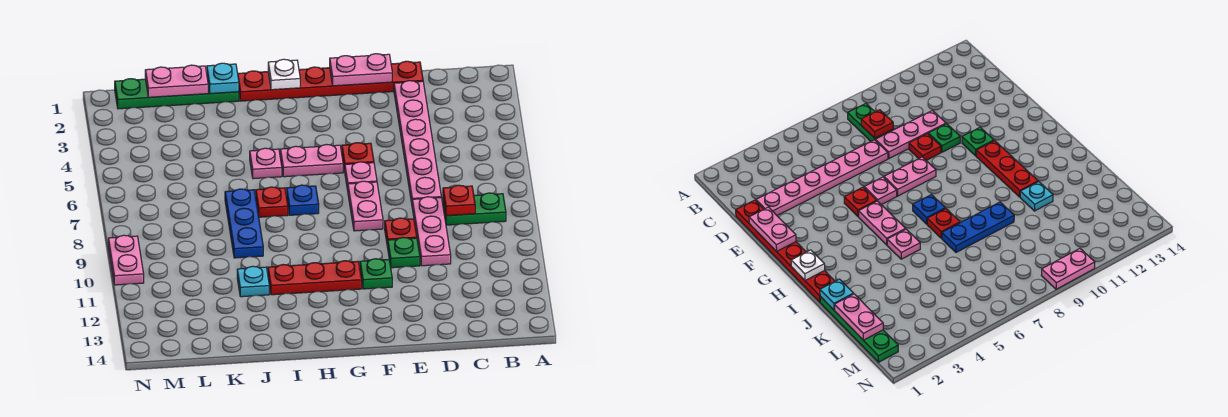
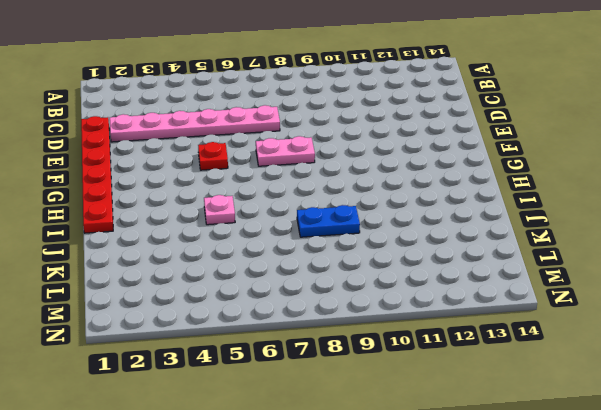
blue plate J8:J9 level 1 -> blue plate J7:J9 level 1
none -> green plate B8:C8 level 1
none -> pink plate D8:D10 level 1
none -> red plate E9 level 1

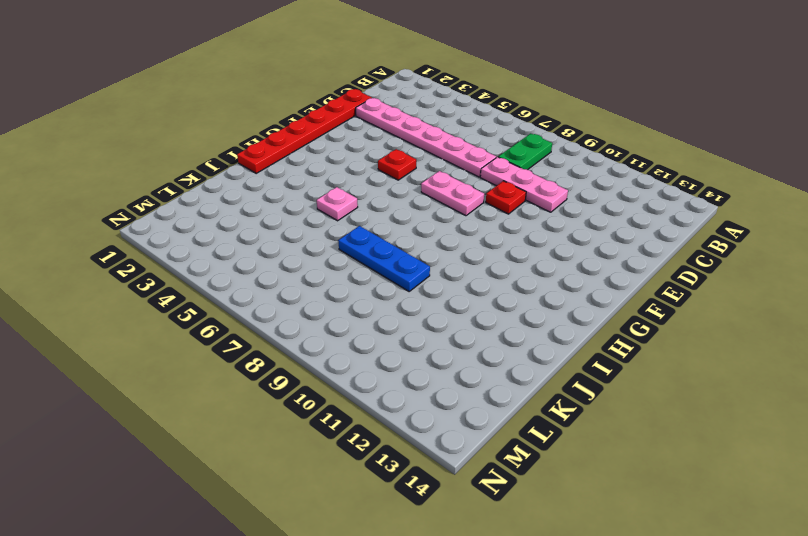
none -> green plate E10 level 1
none -> pink plate F6 level 1
none -> green plate F11 level 1

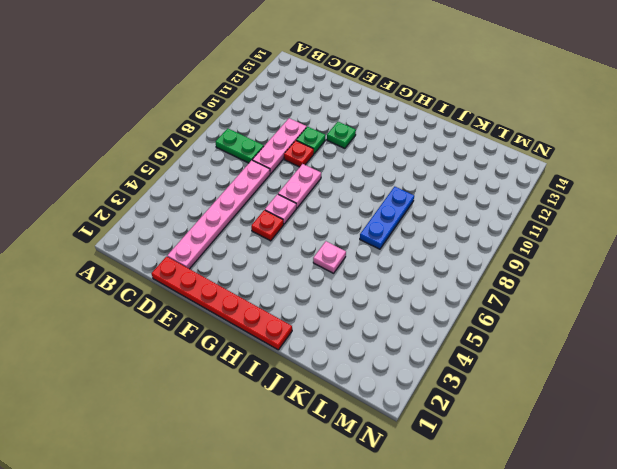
none -> pink plate G5:H5 level 1
none -> red plate G11:I11 level 1
none -> blue plate H7 level 1

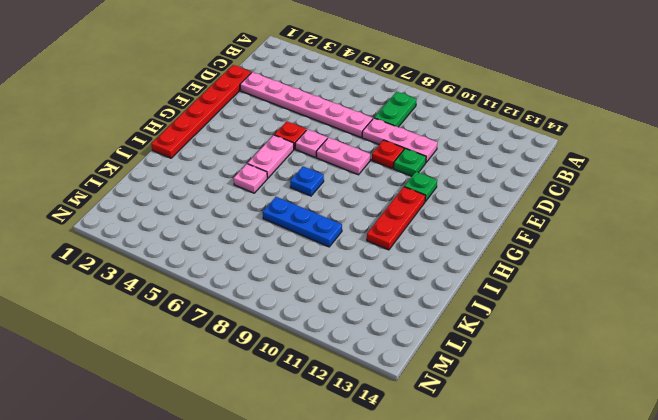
none -> red plate I7 level 1
none -> green plate J1:M1 level 1
none -> cyan plate J11 level 1

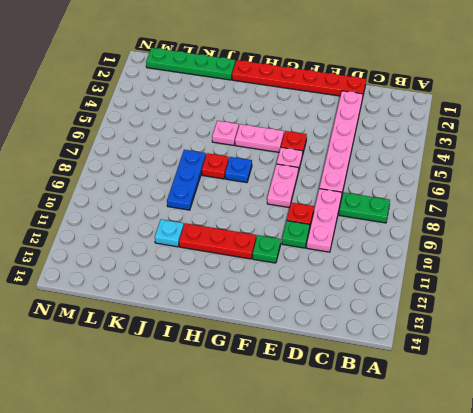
none -> pink plate N9:N10 level 1
none -> red plate C8 level 2
none -> pink plate E1:F1 level 2

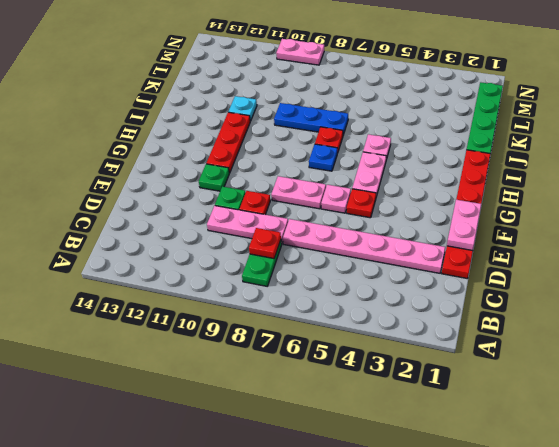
none -> white plate H1 level 2
none -> cyan plate J1 level 2
none -> pink plate K1:L1 level 2

